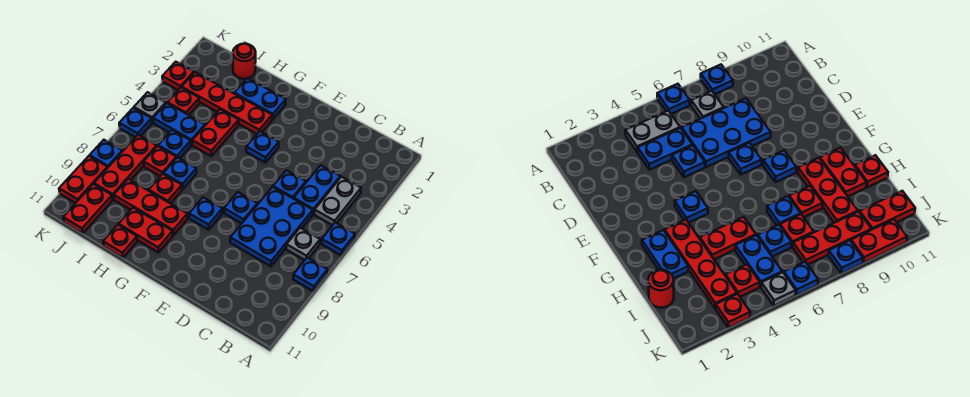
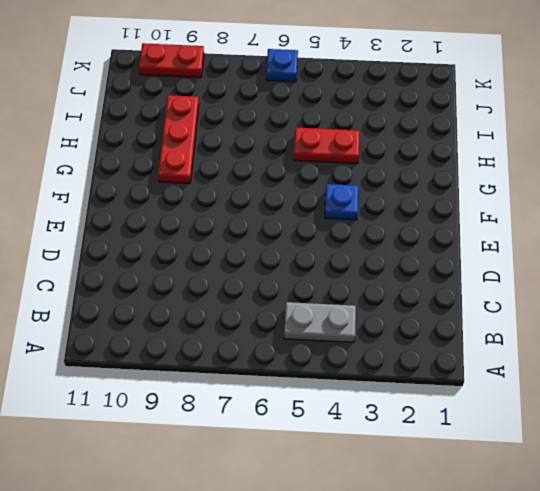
none -> blue plate A6 level 1
none -> blue plate A8 level 1
none -> grey plate B7 level 1
none -> blue plate C4:C5 level 1

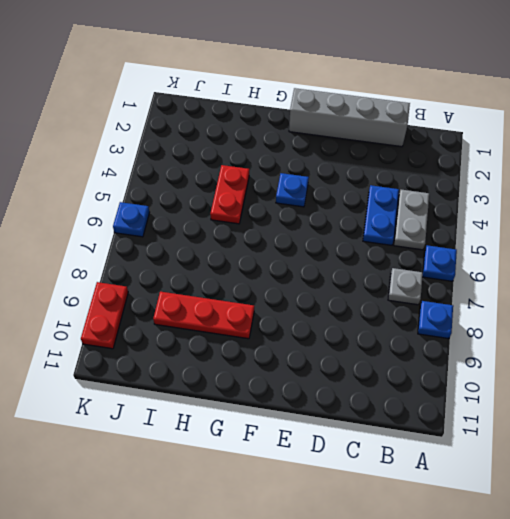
grey brick C1:F1 level 1 -> none
none -> blue plate C6:D8 level 1
none -> blue plate D5 level 1
none -> blue plate E7 level 1
none -> blue plate F8 level 1

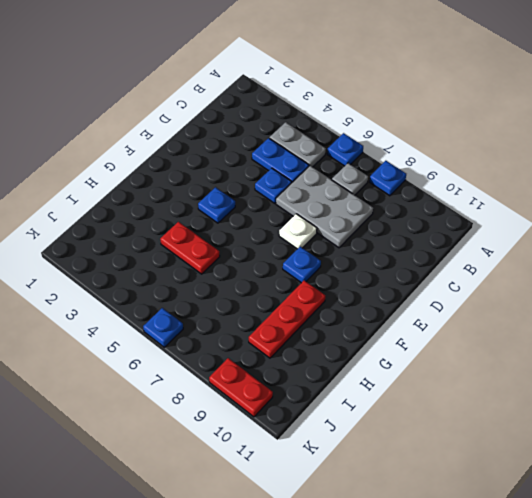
grey plate C6:D8 level 1 -> blue plate C6:D8 level 1
white plate E7 level 1 -> blue plate E7 level 1
none -> blue plate G2:H2 level 1
none -> red plate G3:J3 level 1
none -> red plate G10:H10 level 1
none -> blue plate H7 level 1

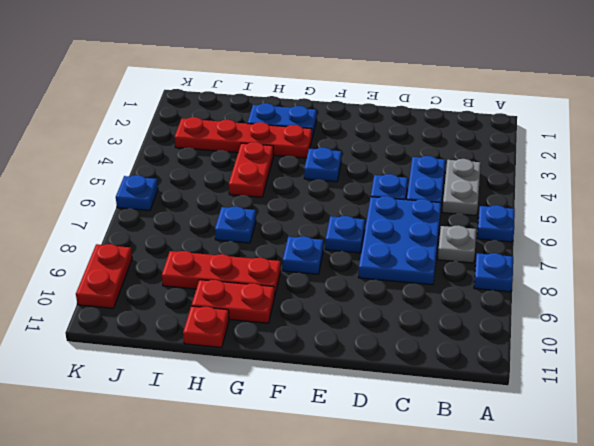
none -> red plate H8 level 1
none -> red round brick I1 level 1
none -> blue plate I5:J5 level 1
none -> blue plate I6 level 1

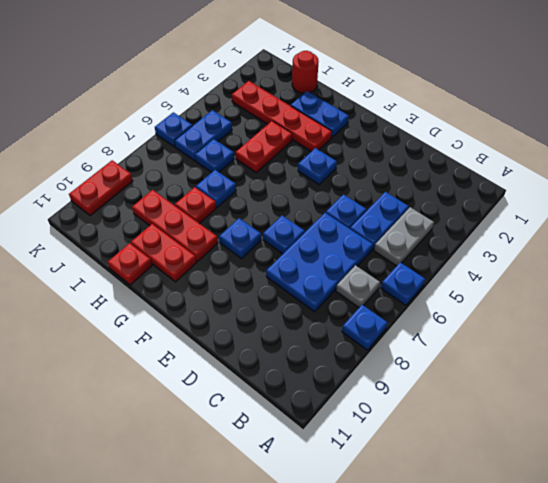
blue plate J5:J6 level 1 -> blue plate I5:J5 level 1
none -> red plate I7 level 1
none -> red plate J4 level 1
none -> red plate J7:J9 level 1
none -> red plate J10:J11 level 1

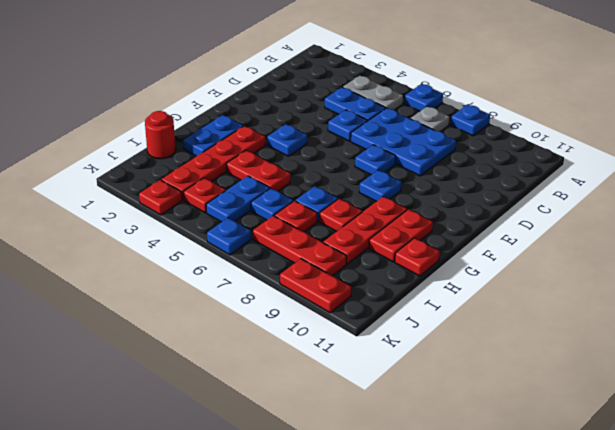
none -> red plate J10:J11 level 1
none -> grey plate K5 level 1
none -> blue plate K8 level 1

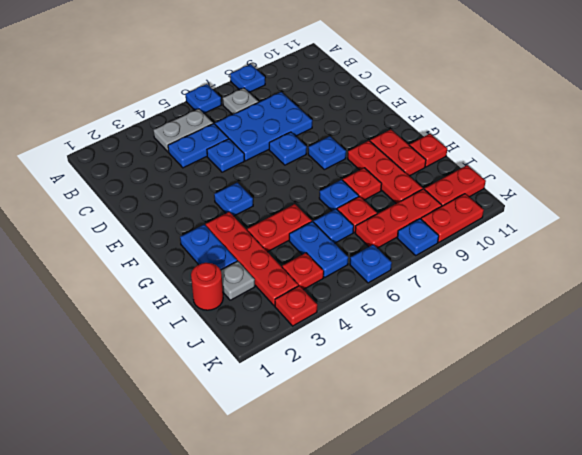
grey plate I2 level 1 -> grey plate K5 level 1

